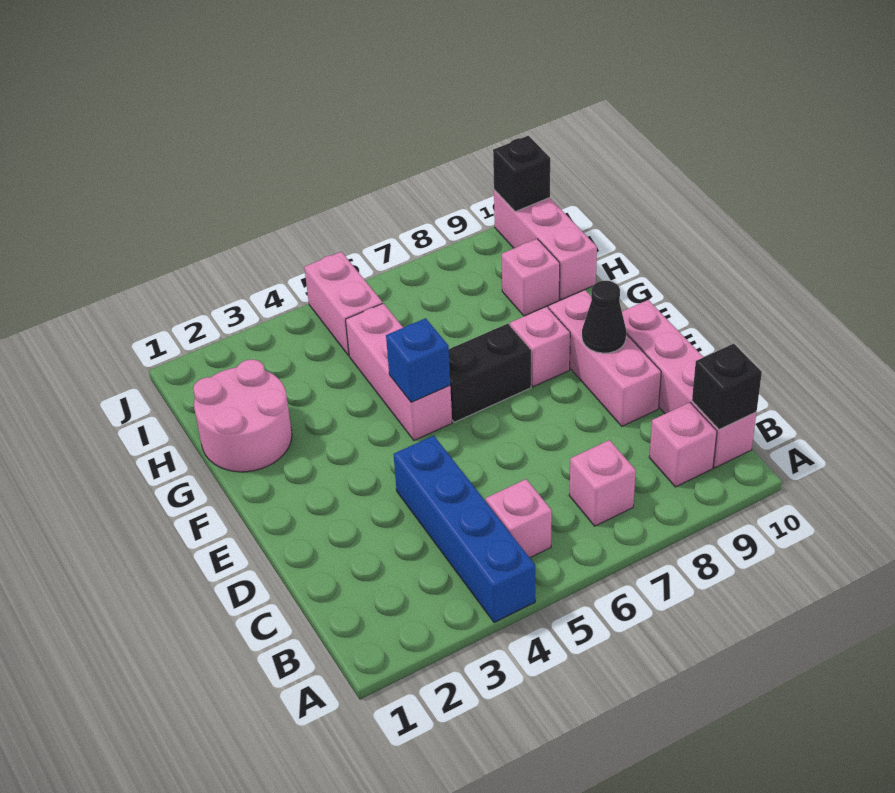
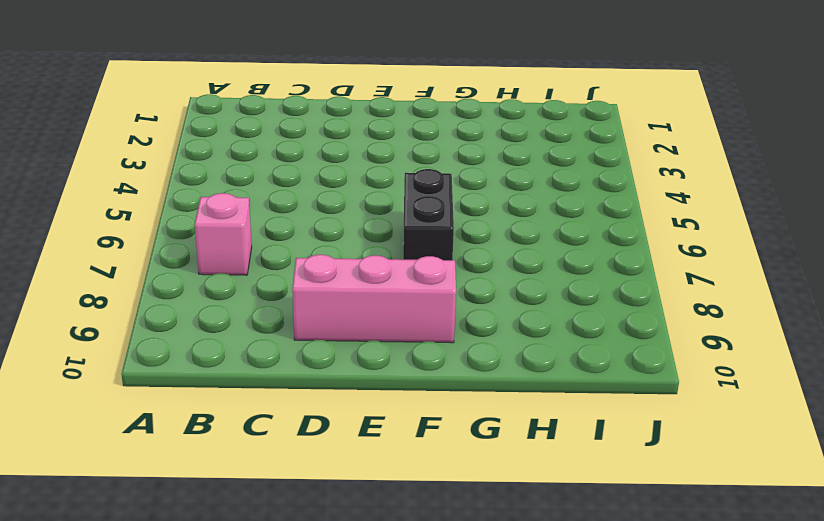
none -> blue brick A4:D4 level 1
none -> pink brick B5 level 1
none -> pink brick B9 level 1

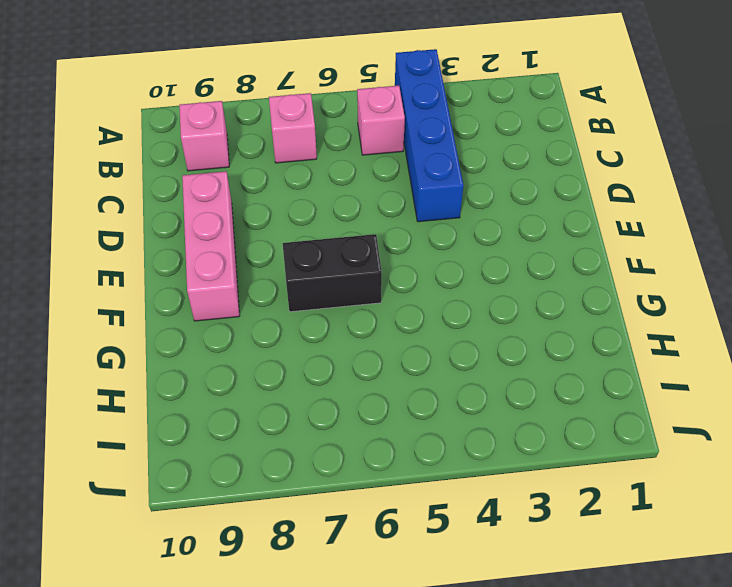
none -> pink brick B10:E10 level 1
none -> pink brick F5:H5 level 1
none -> pink brick F8 level 1

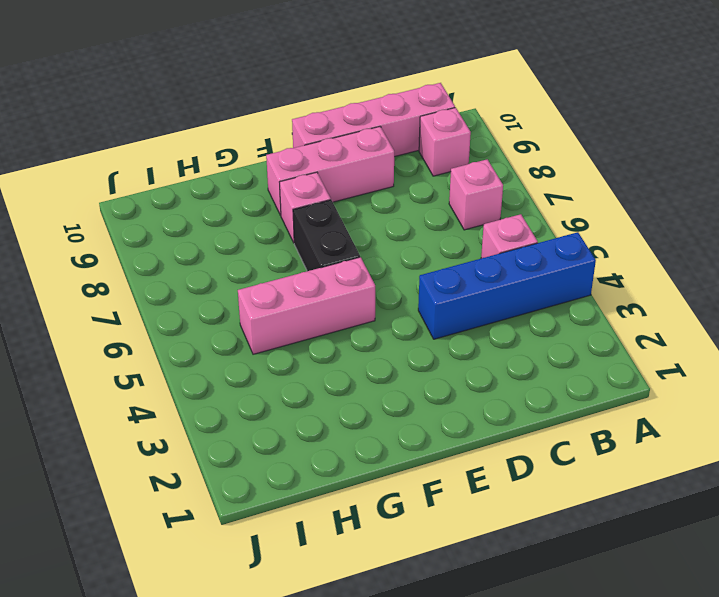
none -> pink round brick G1:H2 level 1
none -> pink brick H9 level 1
none -> pink brick H10:J10 level 1

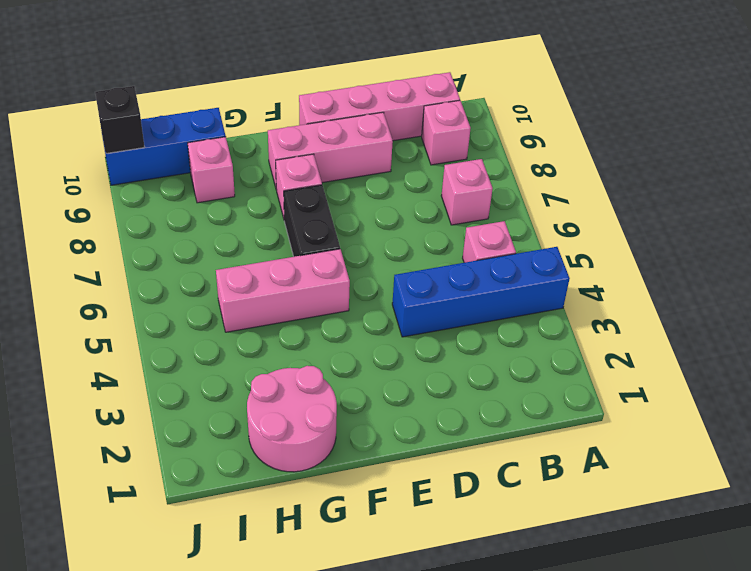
blue brick H10:J10 level 1 -> pink brick H10:J10 level 1
none -> pink brick I5:J5 level 1
none -> black brick B10 level 2
none -> black cone E9 level 2

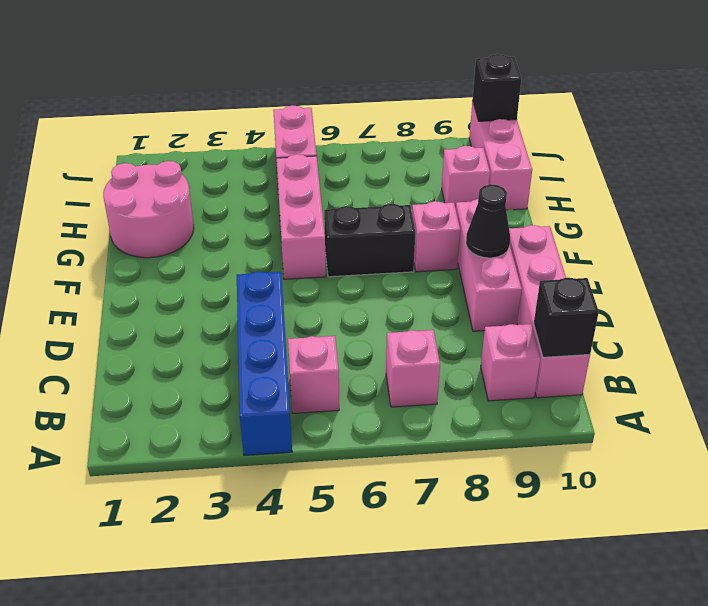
none -> blue brick F5 level 2

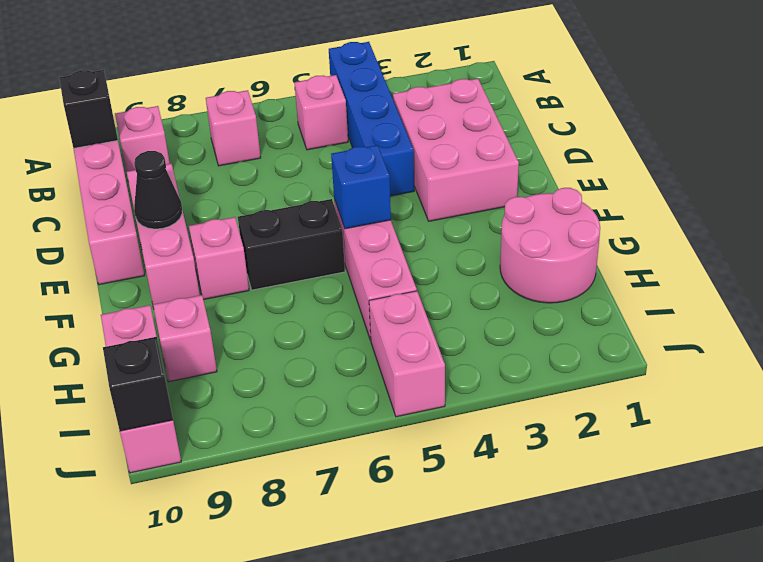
pink brick C2:E3 level 1 -> none

